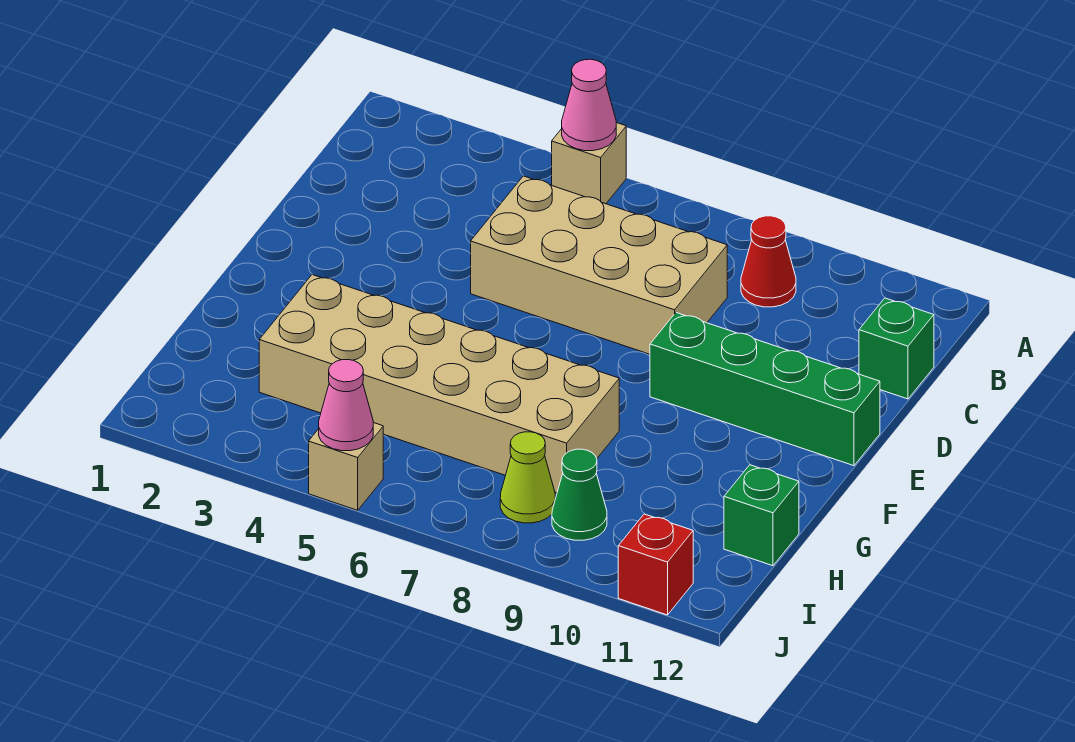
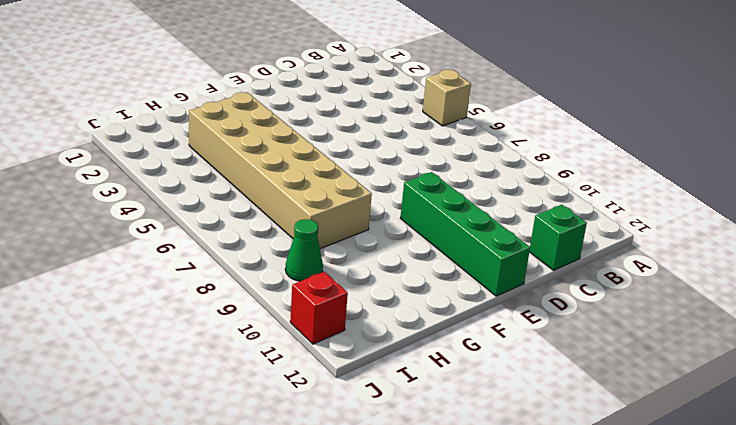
none -> red cone B9 level 1
none -> tan brick C5:D8 level 1
none -> green brick H12 level 1

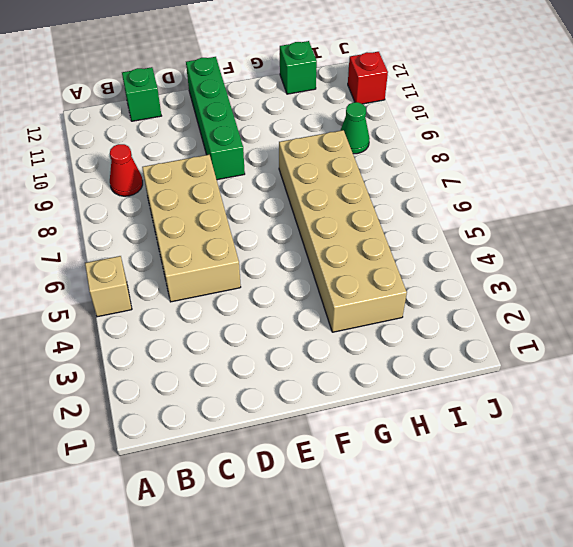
none -> lime cone I8 level 1
none -> tan brick J5 level 1
none -> pink cone A5 level 2

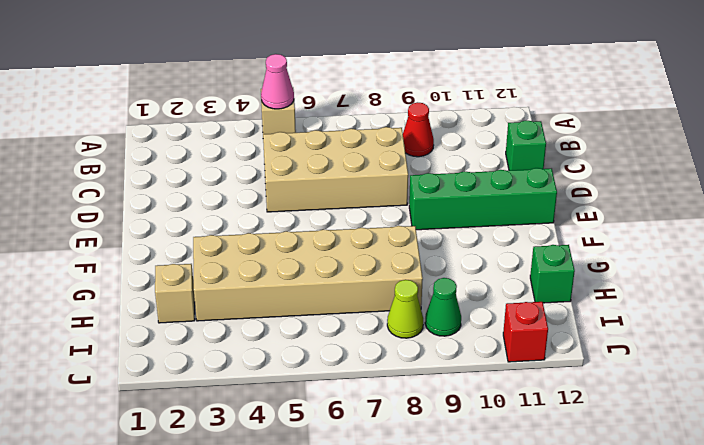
tan brick H2 level 1 -> tan brick J5 level 1
none -> pink cone J5 level 2

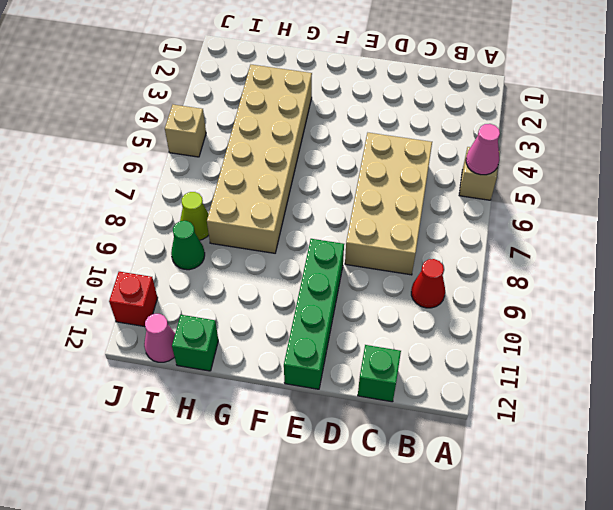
pink cone I12 level 1 -> pink cone J5 level 2

